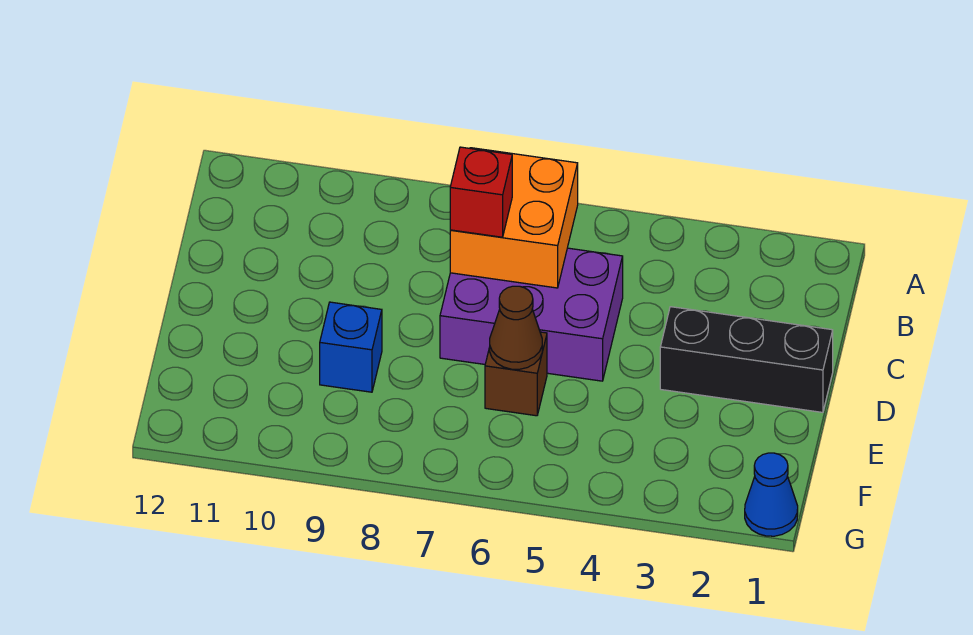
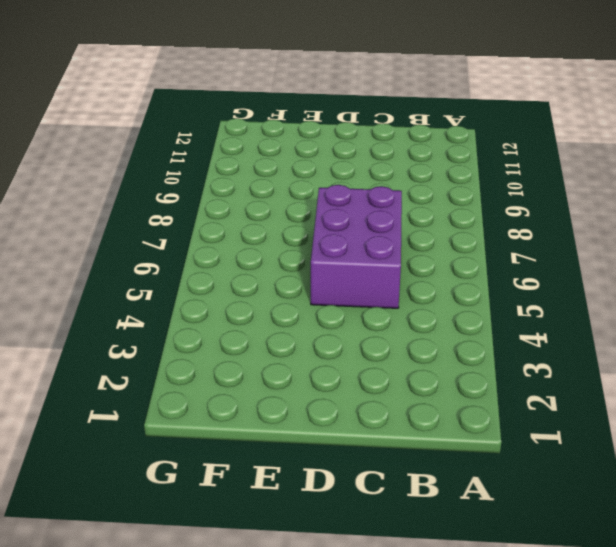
none -> black brick D1:D3 level 1
none -> brown brick E6 level 1

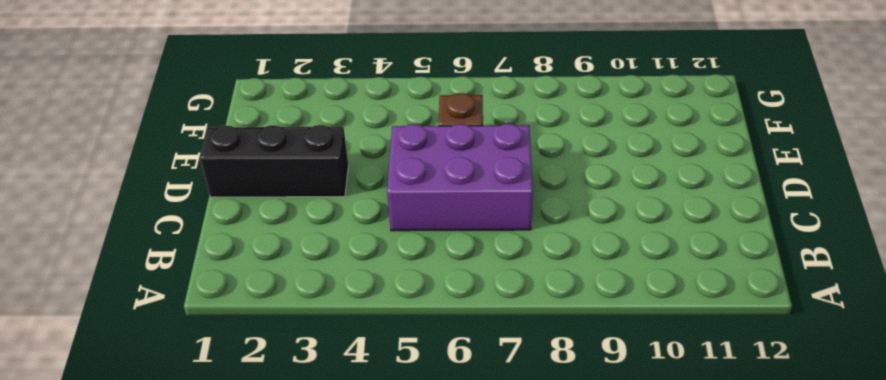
none -> blue brick E9 level 1
none -> blue cone G1 level 1

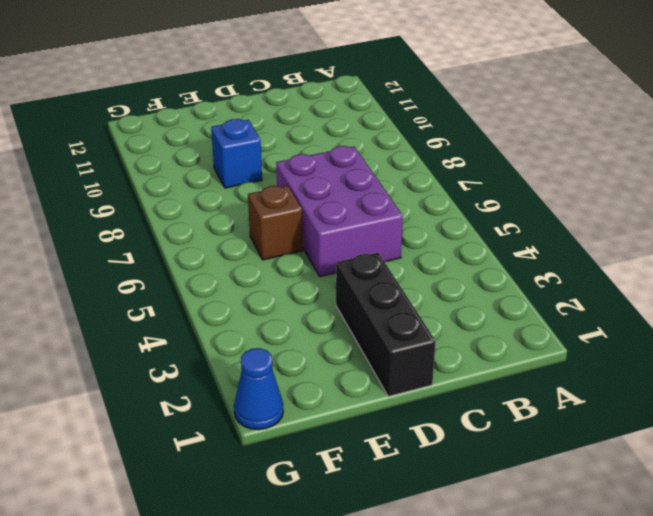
none -> orange brick B6:C7 level 2
none -> brown cone E6 level 2

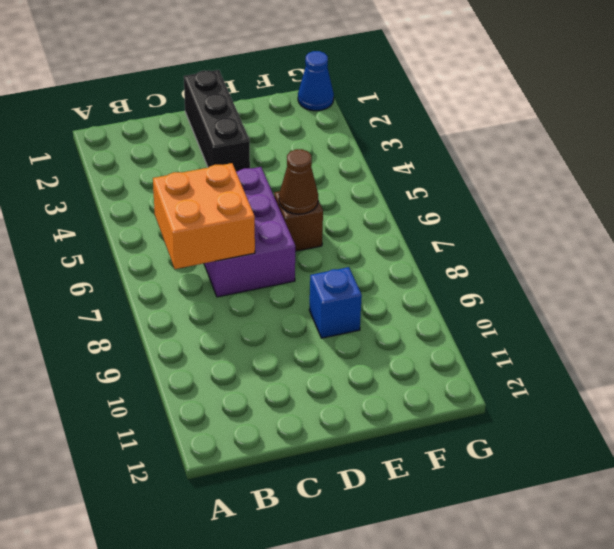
none -> red brick C7 level 3

